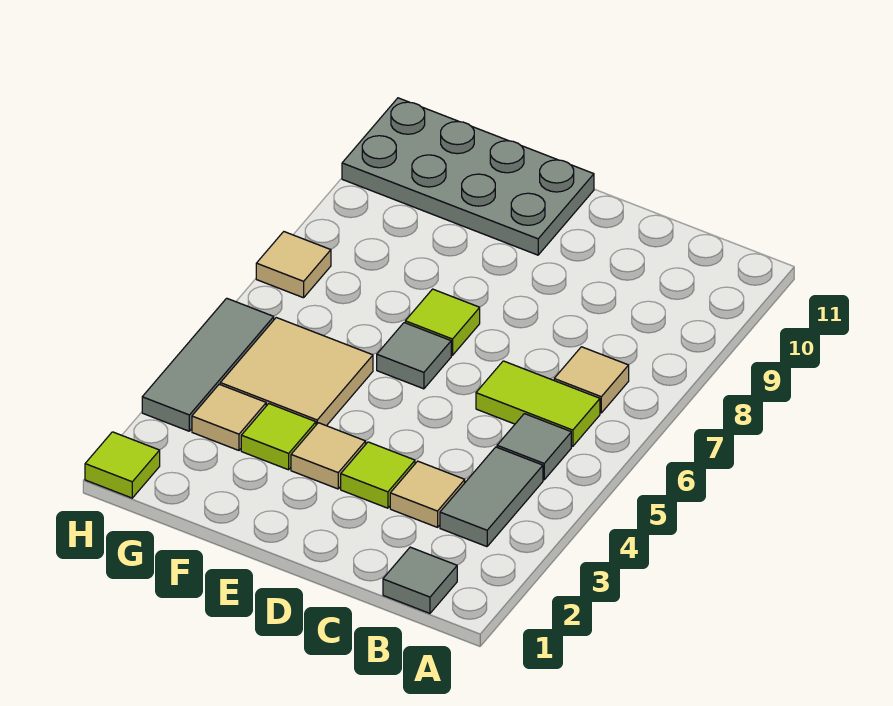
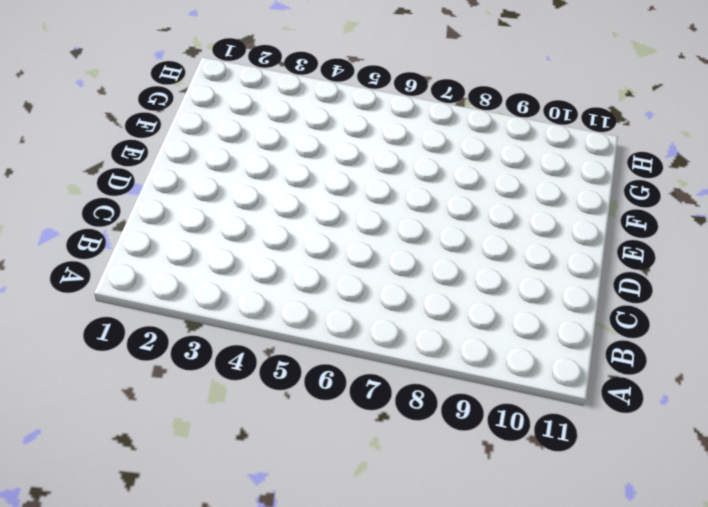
none -> grey tile B1 level 1
none -> grey tile B3:B4 level 1
none -> grey tile B5 level 1

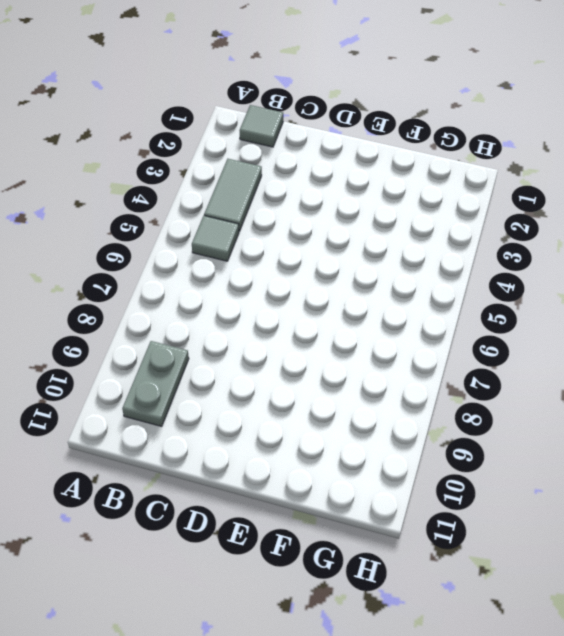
grey plate B9:B10 level 1 -> none
none -> lime tile B6:C6 level 1
none -> tan tile B7 level 1
none -> tan tile C3 level 1

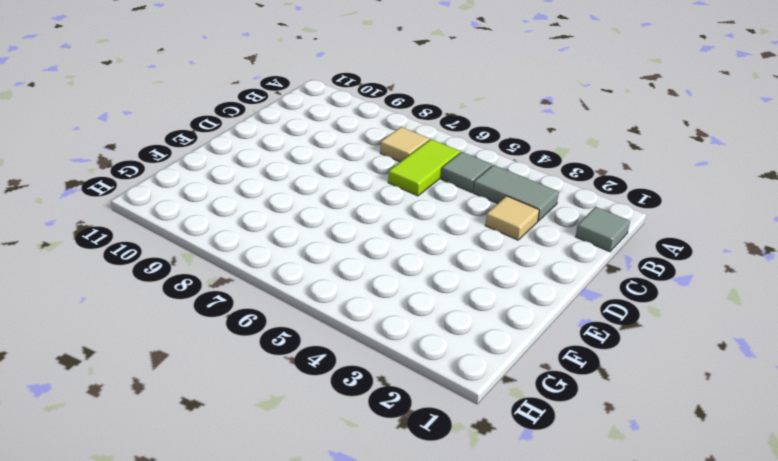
none -> lime tile D3 level 1
none -> tan tile E3 level 1
none -> grey tile E6 level 1

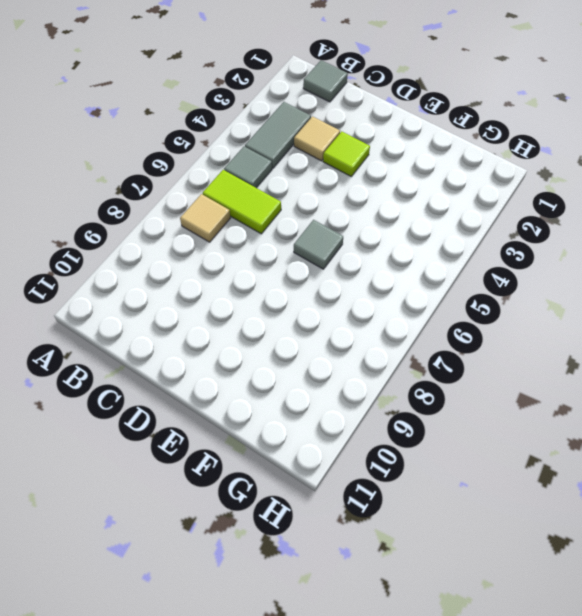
none -> tan tile E3 level 1
none -> lime tile E7 level 1
none -> grey plate E10:H11 level 1

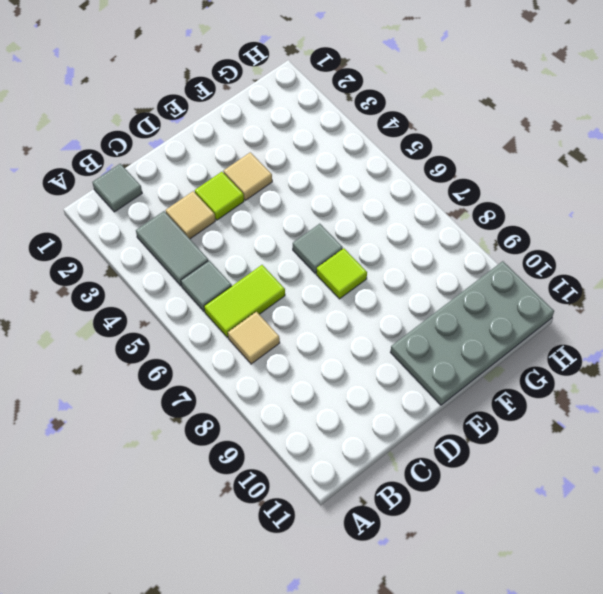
none -> lime tile F3 level 1
none -> tan tile F4:G5 level 1
none -> tan tile G3 level 1

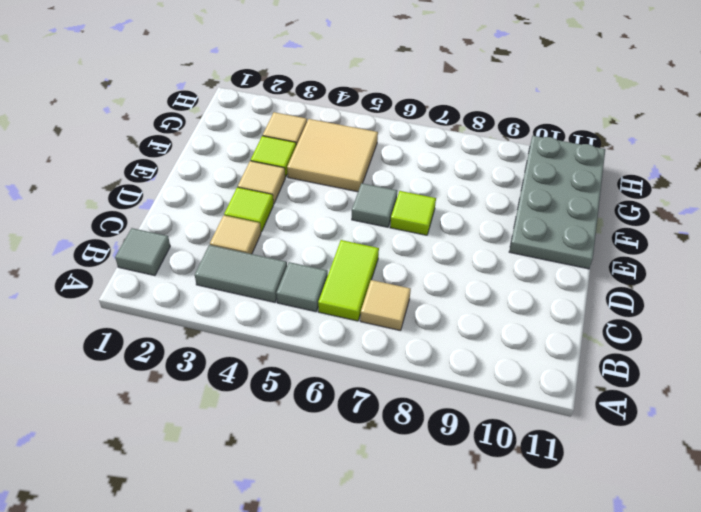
none -> lime tile H1 level 1
none -> grey tile H3:H5 level 1
none -> tan tile H7 level 1

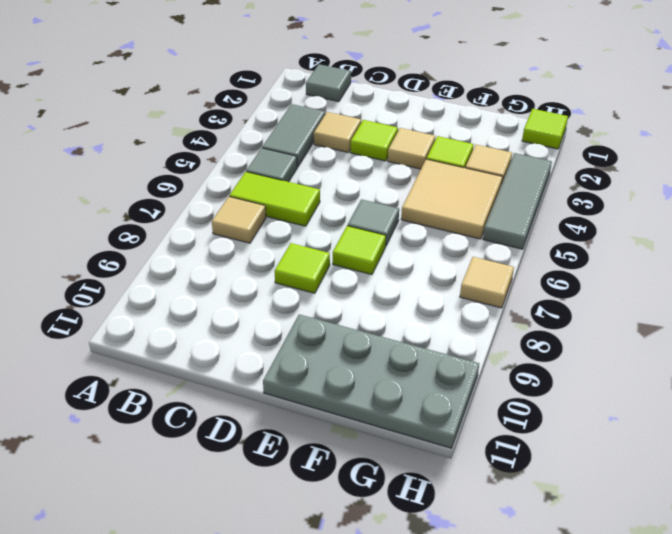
lime tile D8 level 1 -> none

